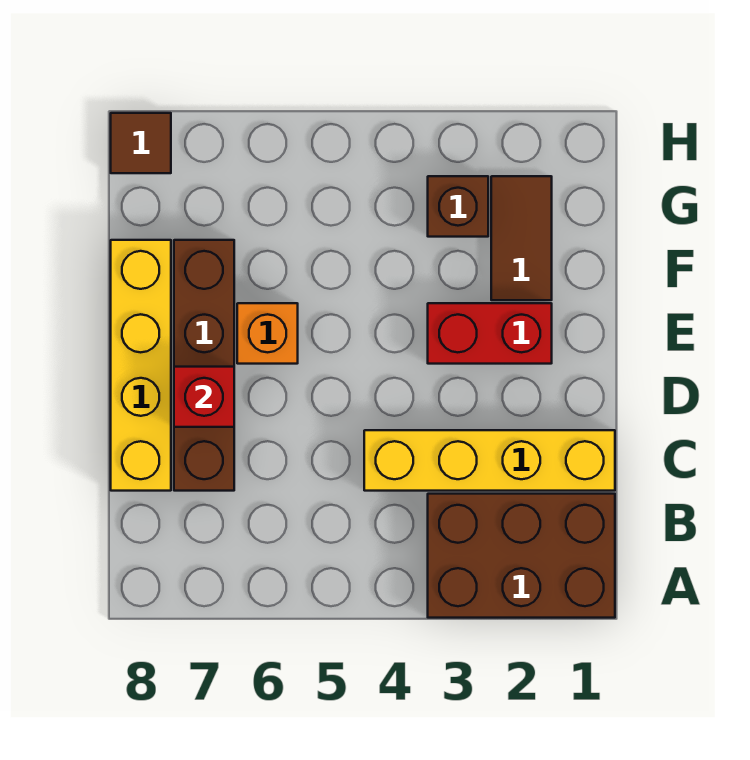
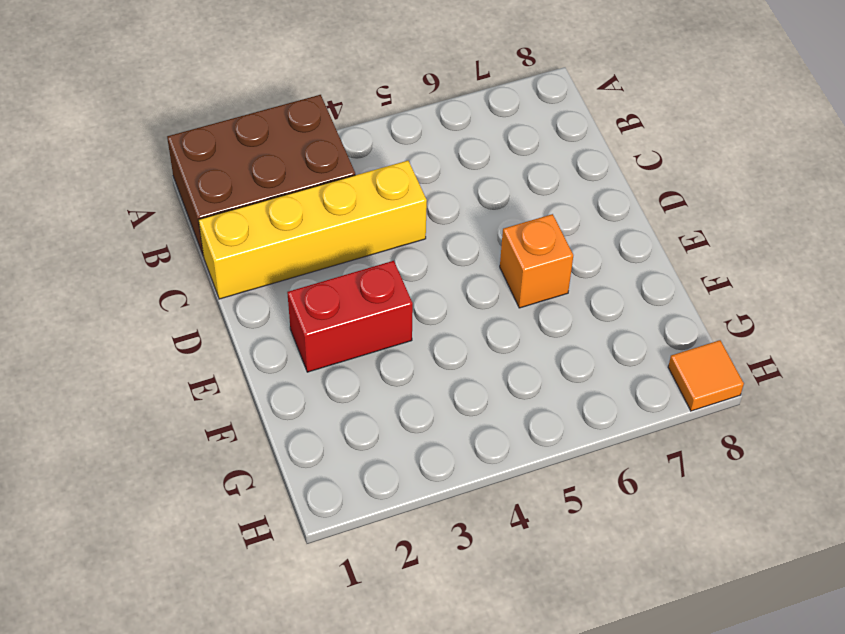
orange tile H8 level 1 -> brown tile H8 level 1
none -> brown brick C7:F7 level 1
none -> yellow brick C8:F8 level 1

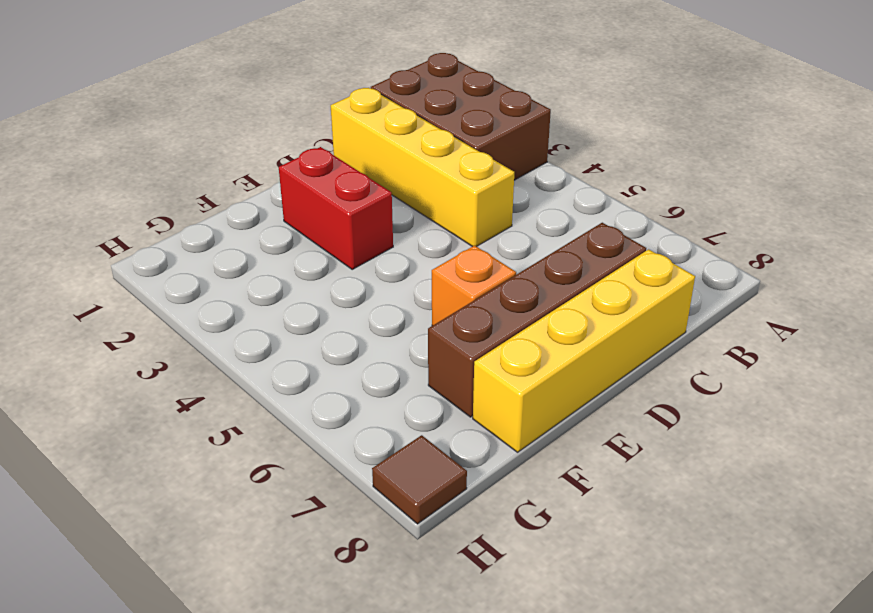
none -> brown tile F2:G2 level 1
none -> brown brick G3 level 1

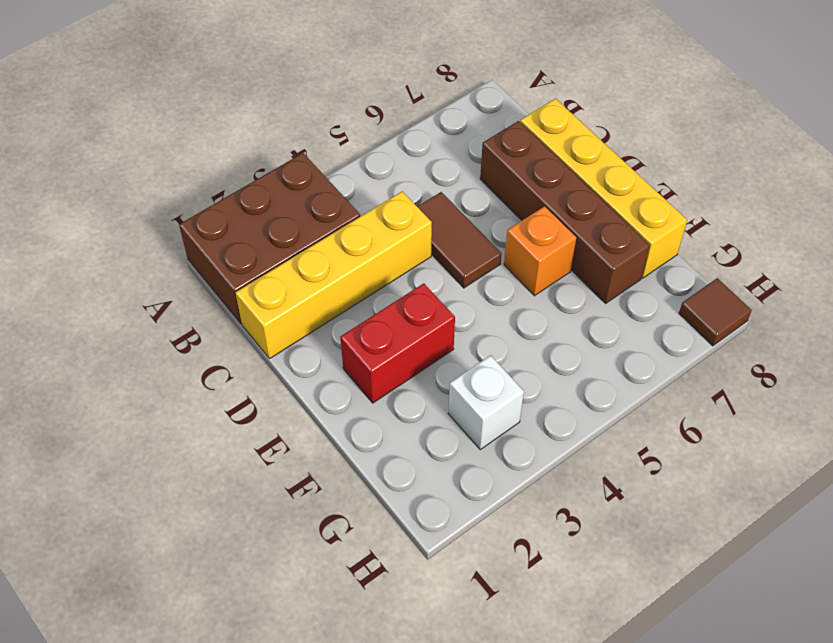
brown tile C5:D5 level 1 -> brown tile F2:G2 level 1
white brick G3 level 1 -> brown brick G3 level 1
none -> red brick D7 level 2

